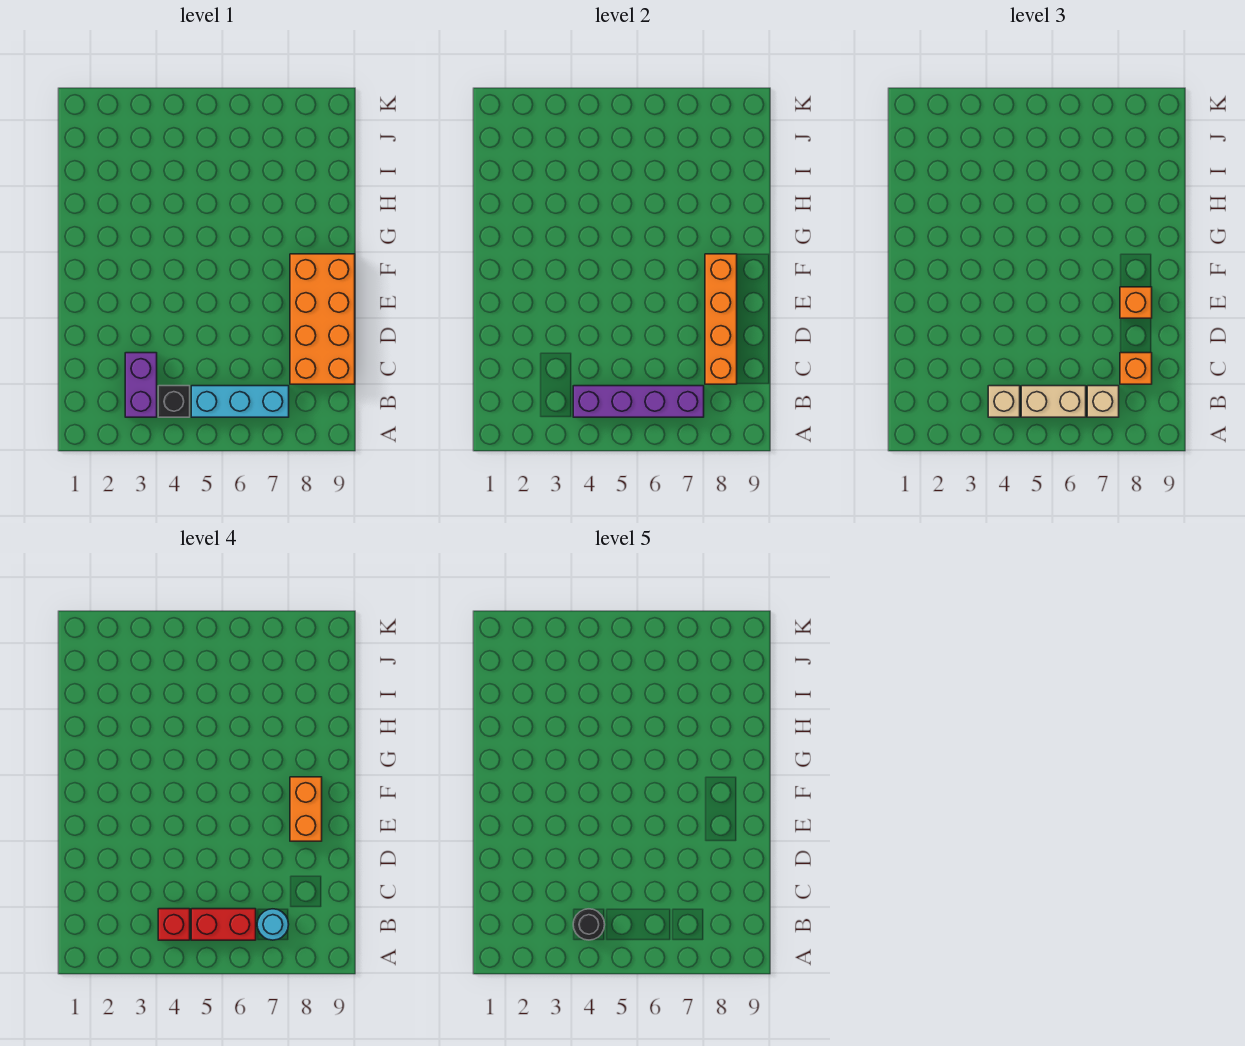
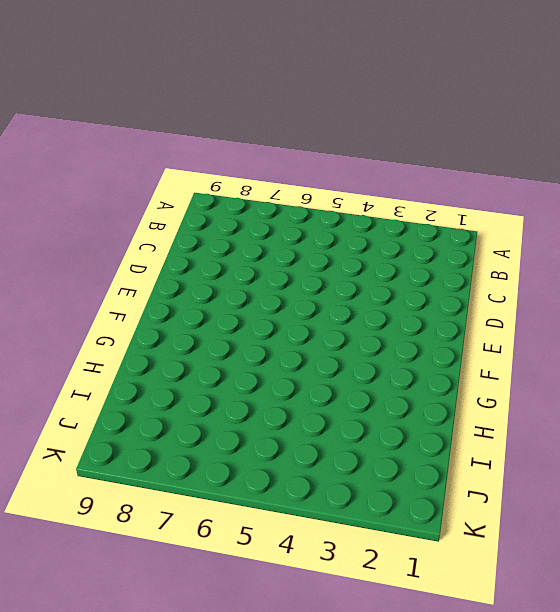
none -> purple brick B3:C3 level 1
none -> black brick B4 level 1
none -> cyan brick B5:B7 level 1

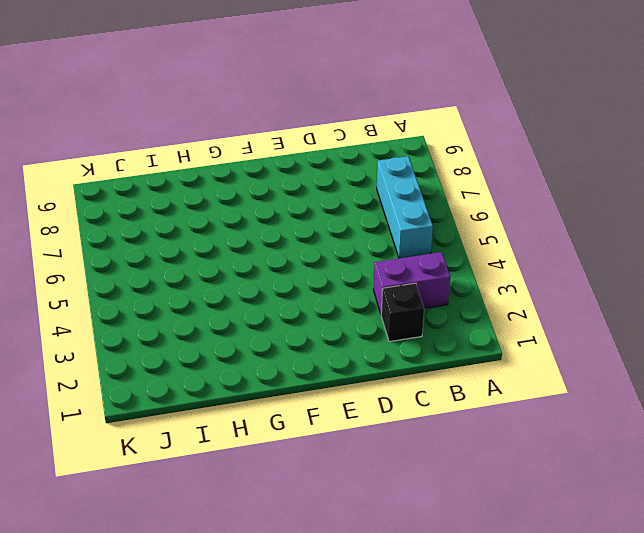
black brick C2 level 1 -> black brick B4 level 1
none -> orange brick C8:F9 level 1
none -> purple brick B4:B7 level 2
none -> orange brick C8:F8 level 2

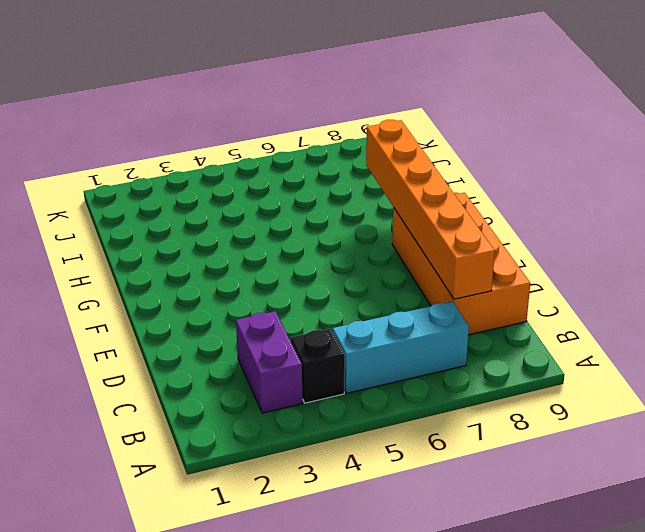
orange brick C8:H8 level 2 -> orange brick C8:F8 level 2
none -> purple brick B4:B7 level 2
none -> tan brick B4 level 3
none -> tan brick B5:B6 level 3

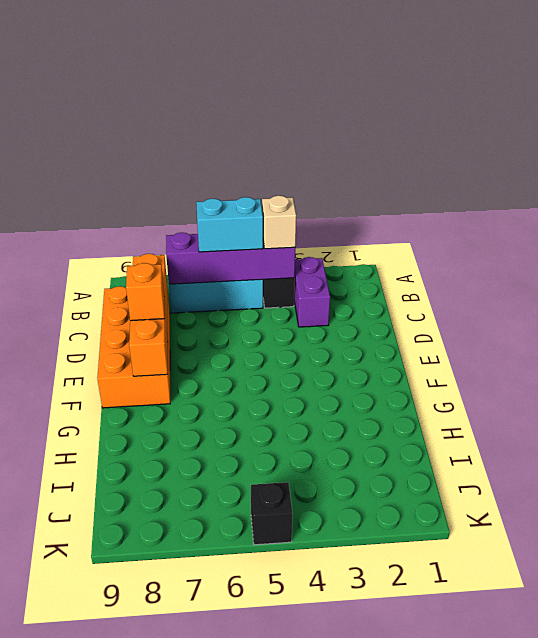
cyan brick B5:B6 level 3 -> tan brick B5:B6 level 3
black brick K5 level 1 -> none
none -> tan brick B7 level 3
none -> orange brick C8 level 3
none -> red brick B4 level 4

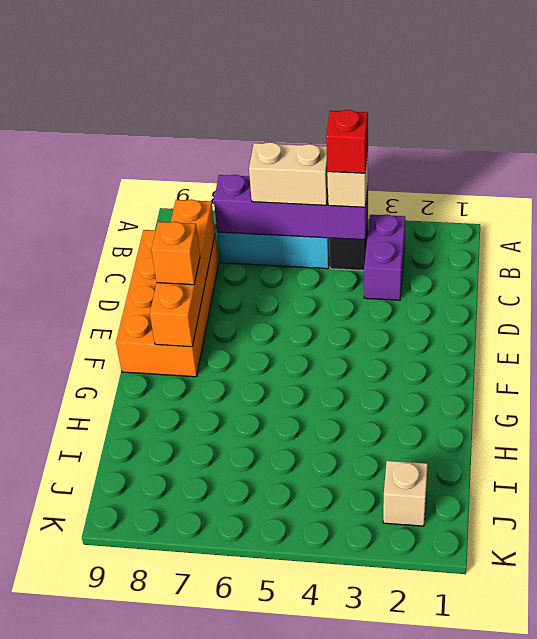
tan brick J2 level 1 -> tan brick B7 level 3
none -> orange brick C8 level 3
none -> red brick B5:B6 level 4
none -> cyan round brick B7 level 4

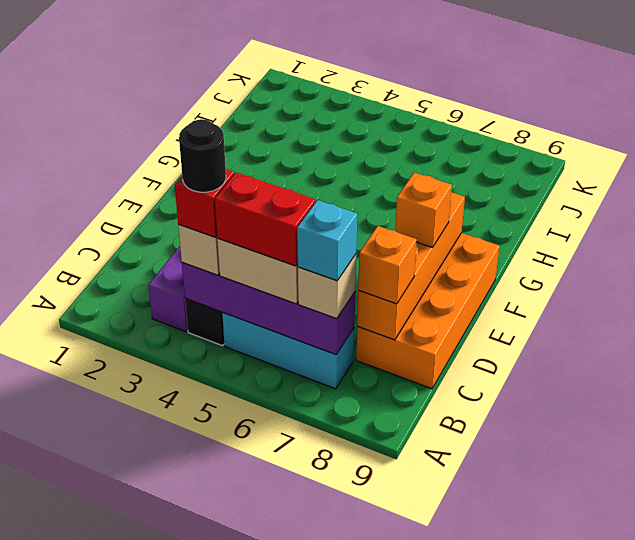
cyan brick B7 level 4 -> cyan round brick B7 level 4
none -> orange brick E8:F8 level 4

